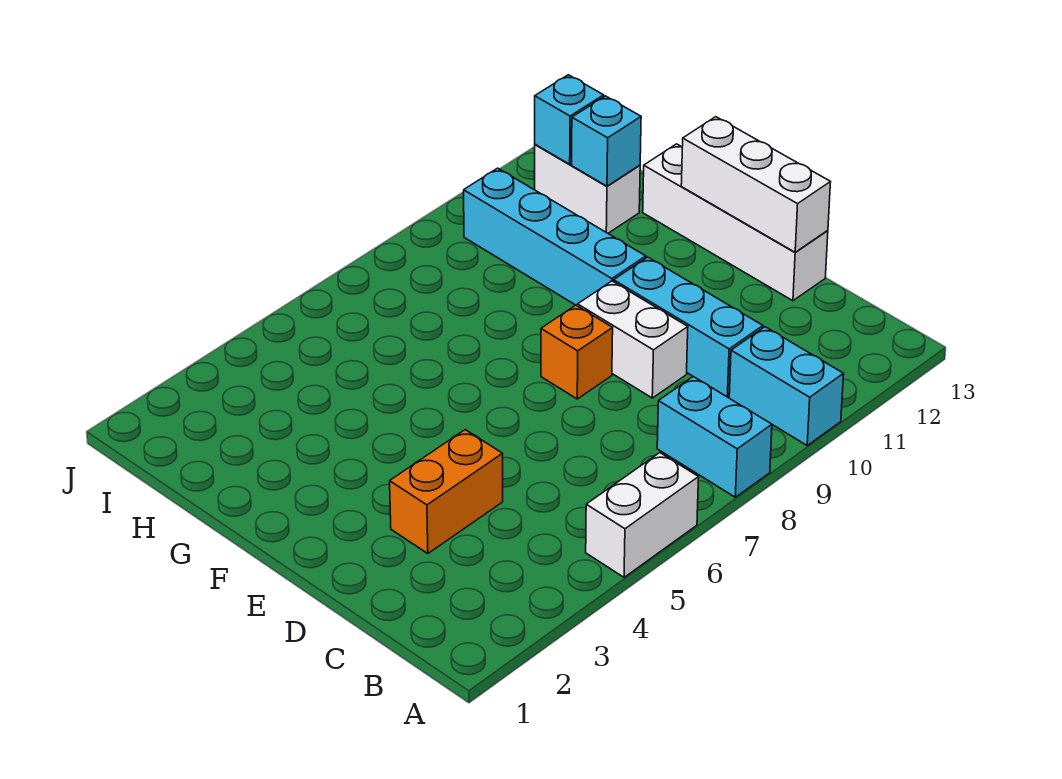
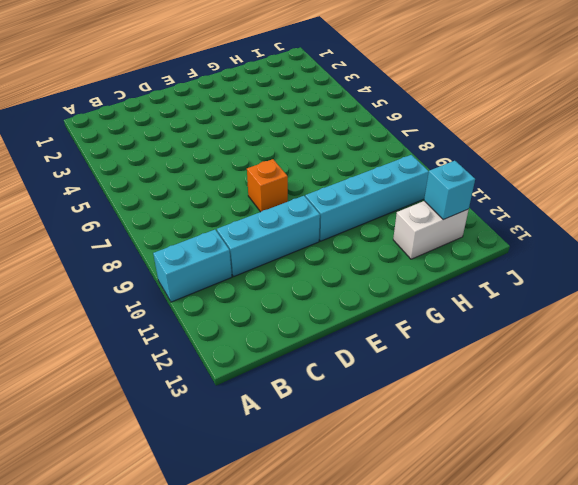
none -> white brick A5:A6 level 1
none -> cyan brick A8:B8 level 1
none -> orange brick D3:D4 level 1

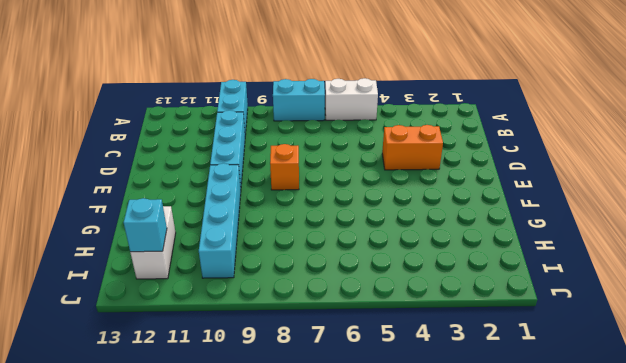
cyan brick A7:A8 level 1 -> cyan brick A8:B8 level 1
none -> white brick D9:E9 level 1
none -> white brick D13:G13 level 1
none -> white brick D13:F13 level 2

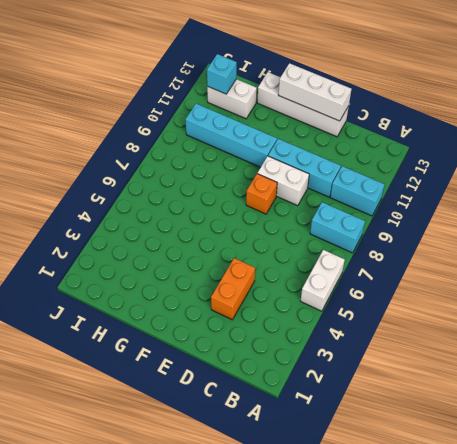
none -> cyan brick H12 level 2

